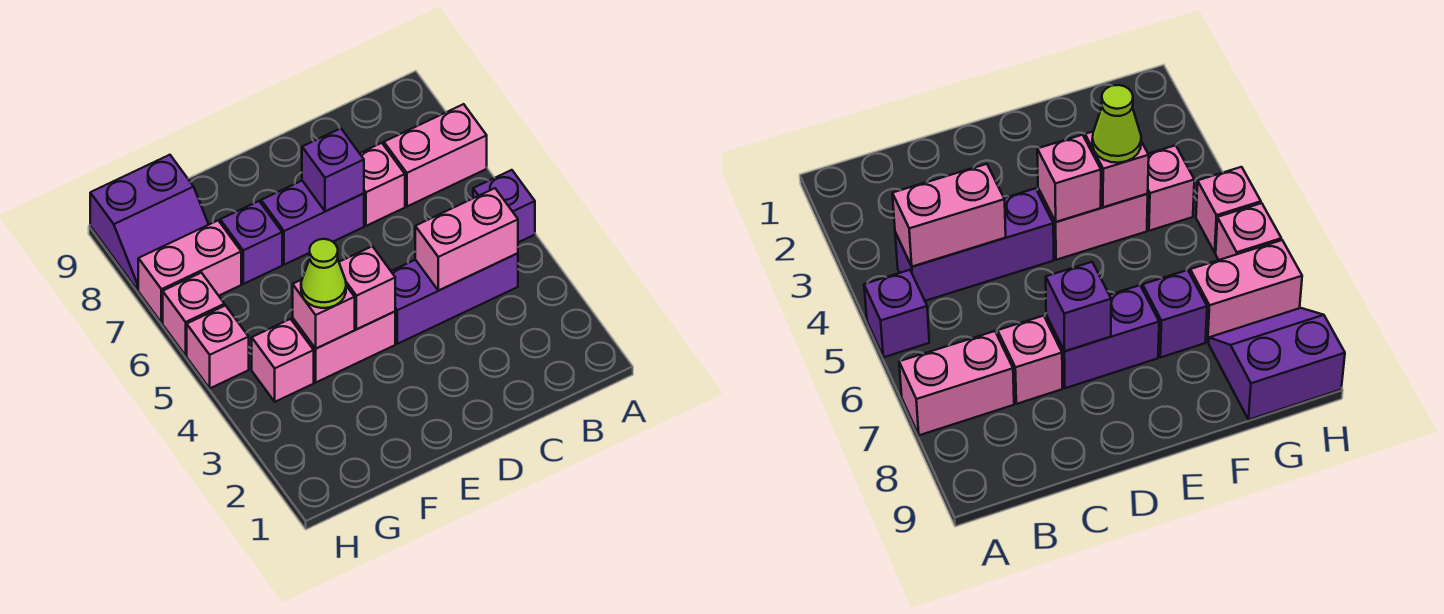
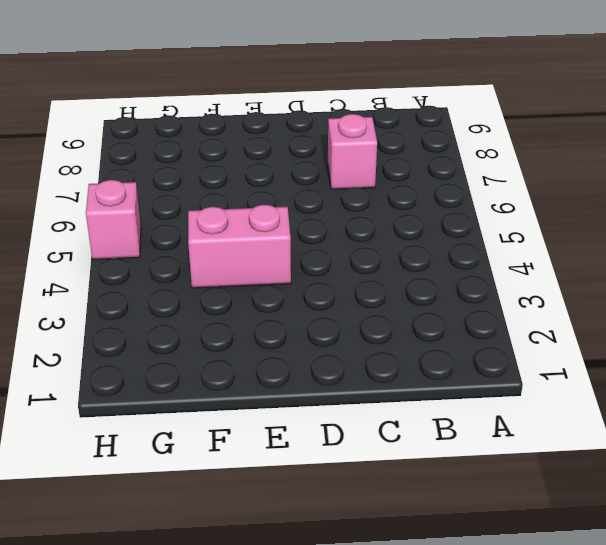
none -> purple brick A5 level 1
none -> pink brick A7:B7 level 1
none -> purple brick B4:D4 level 1

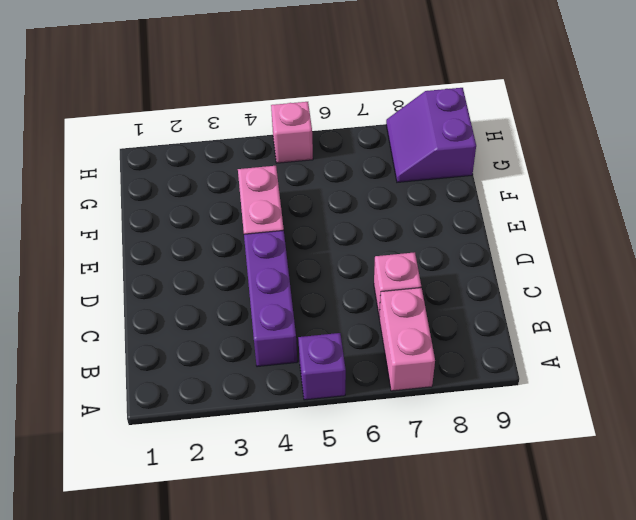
none -> purple brick D7:E7 level 1
none -> purple brick F7 level 1
none -> pink brick G4 level 1

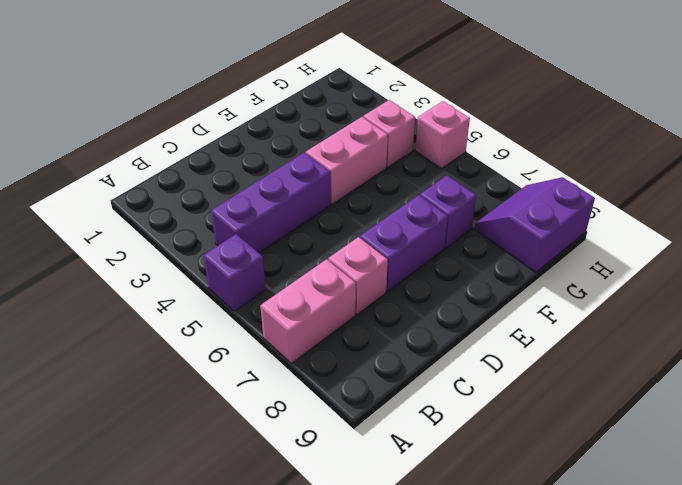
none -> pink brick G7:H7 level 1
none -> pink brick H6 level 1
none -> pink brick B4:C4 level 2

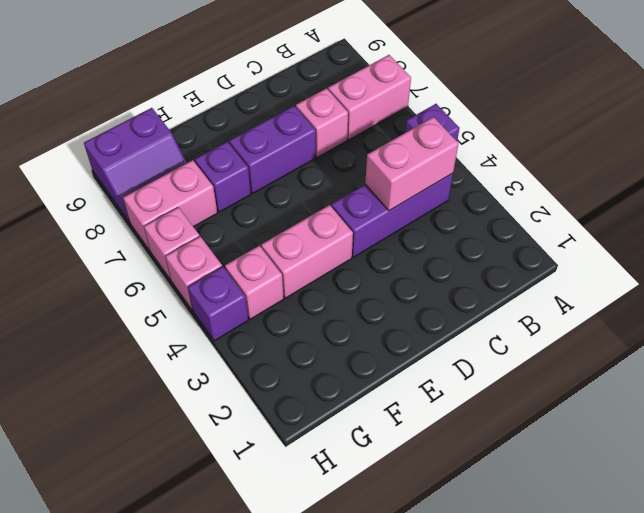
purple brick H4 level 1 -> purple brick D7 level 2
none -> pink brick E4 level 2
none -> pink brick F4 level 2
none -> lime cone F4 level 3

